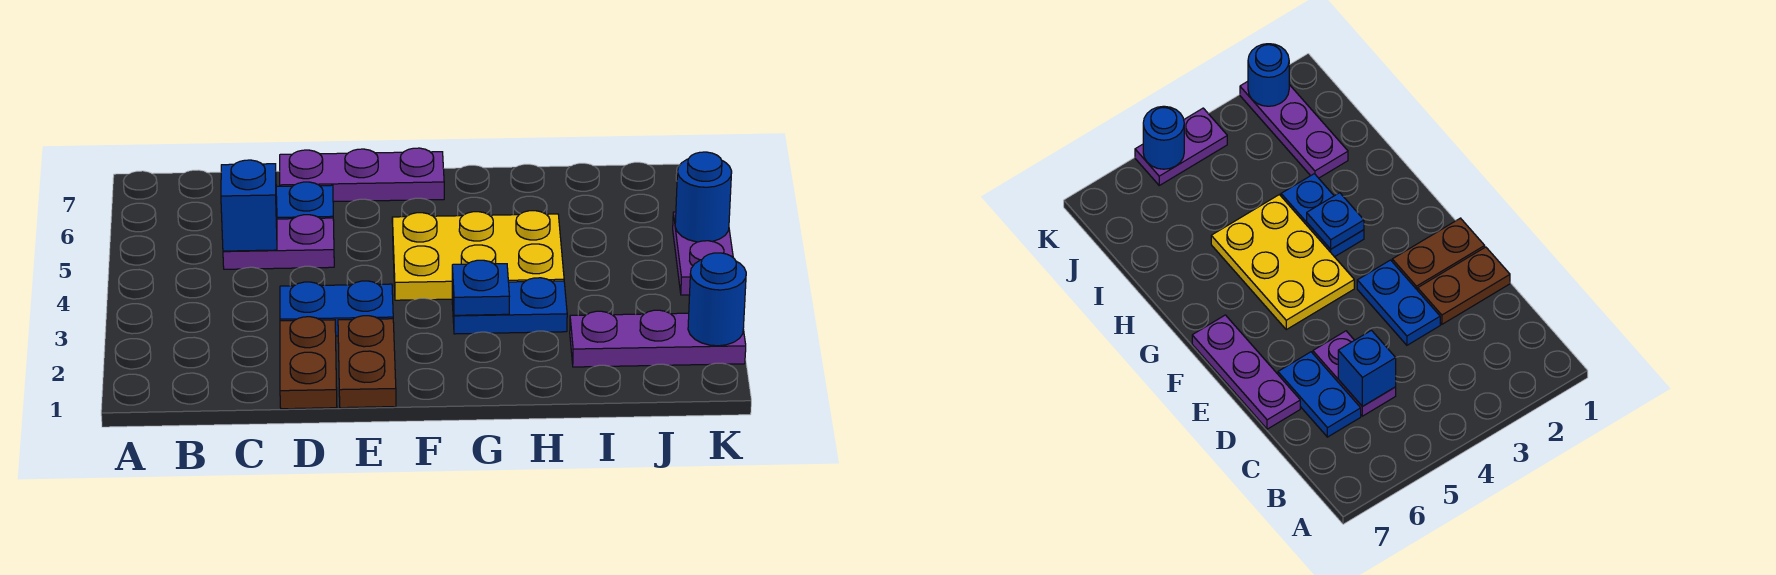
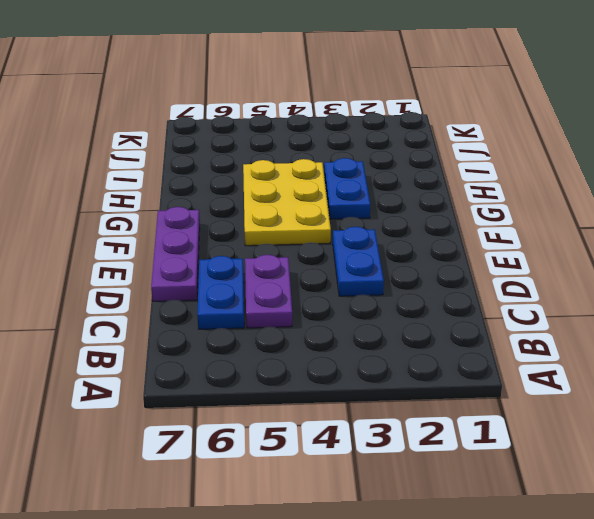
none -> brown plate D1:D2 level 1
none -> brown plate E1:E2 level 1
none -> purple plate I2:K2 level 1

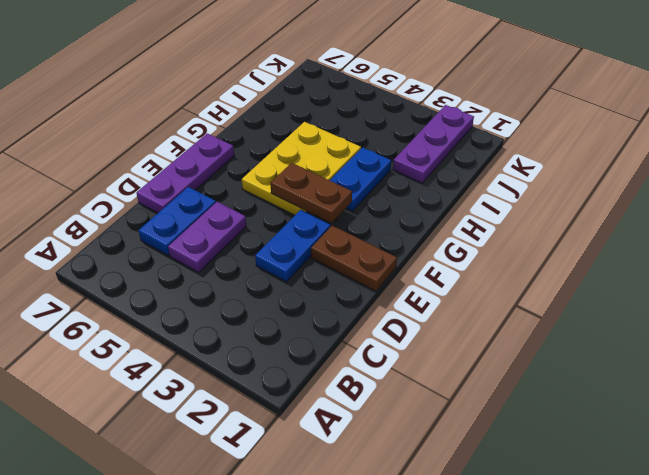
brown plate F3:F4 level 2 -> brown plate D1:D2 level 1
none -> purple plate K4:K5 level 1
none -> blue brick C5 level 2
none -> blue plate G3 level 2

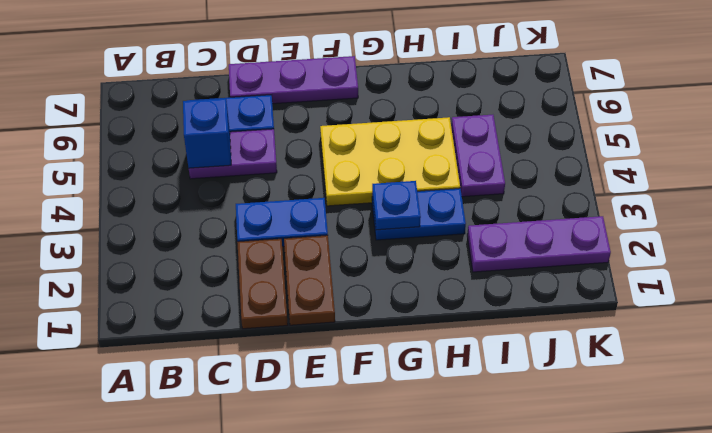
purple plate I4:I5 level 1 -> purple plate K4:K5 level 1
none -> blue round brick K2 level 2
none -> blue round brick K5 level 2

